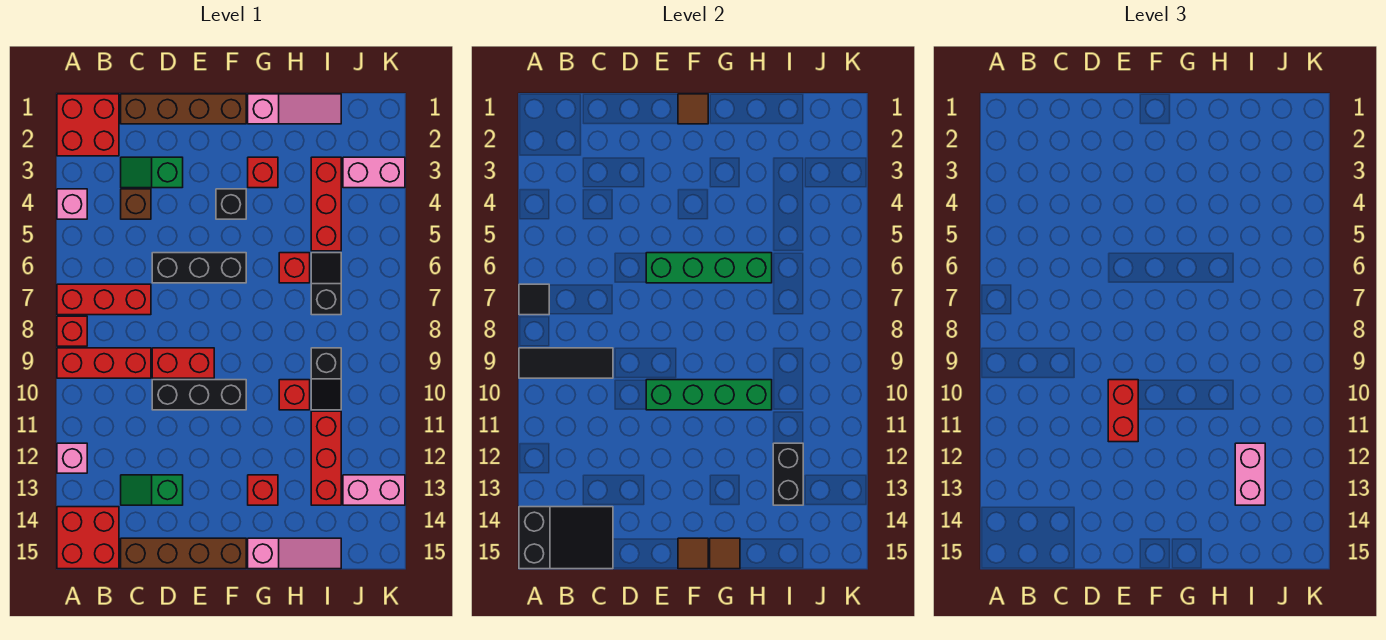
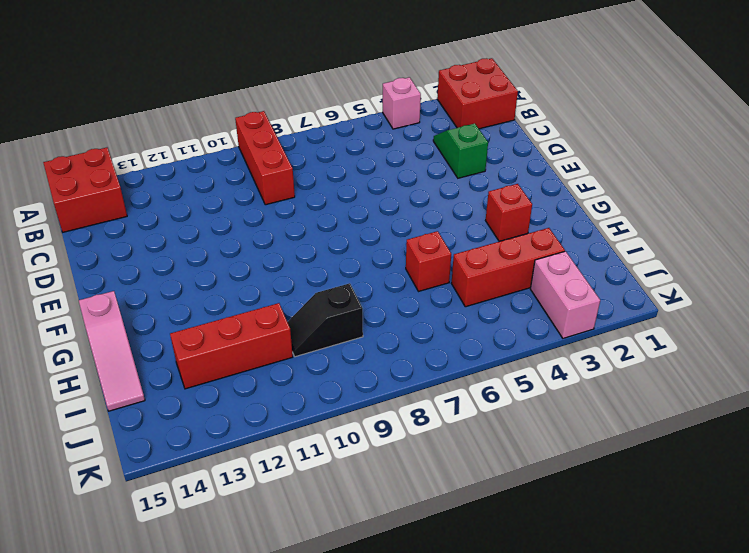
none -> red brick A7:C7 level 1
none -> red brick A8 level 1
none -> pink brick A12 level 1
none -> brown brick C1:F1 level 1

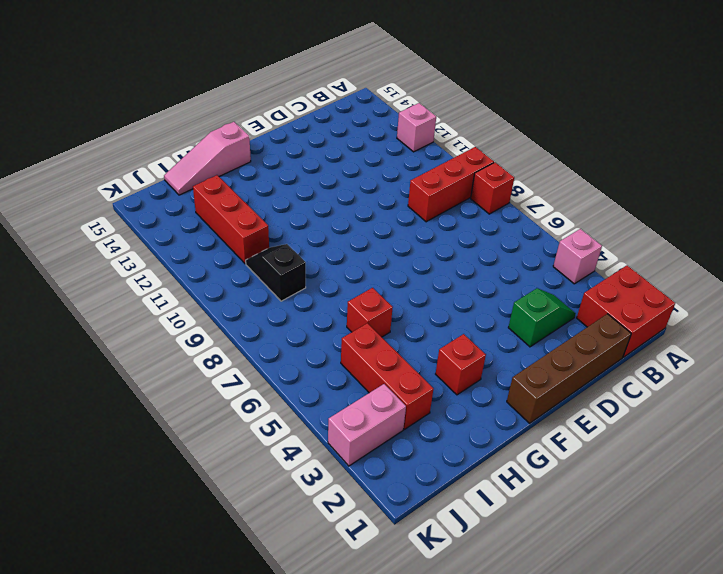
none -> red brick A7:C7 level 1
none -> red brick A14:B15 level 1
none -> brown brick C4 level 1
none -> green slope C13:D13 level 1 top D

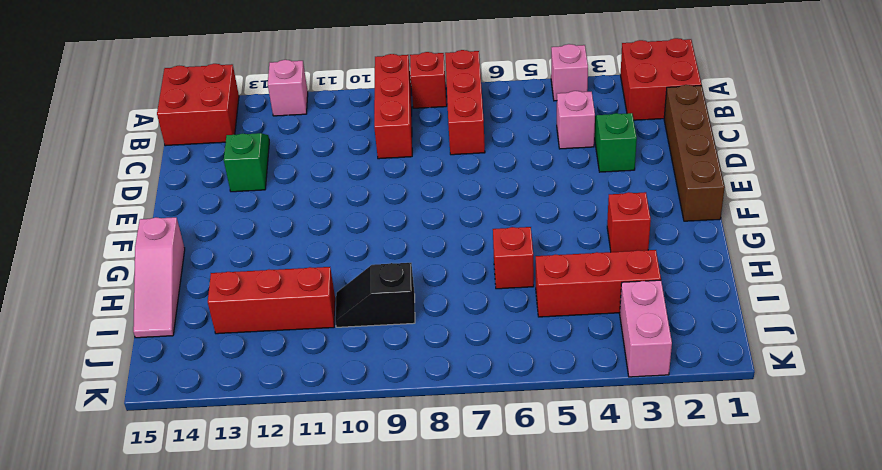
pink brick C4 level 1 -> brown brick C4 level 1
none -> brown brick C15:F15 level 1
none -> black brick D6:F6 level 1
none -> red brick D9:E9 level 1
none -> black brick D10:F10 level 1

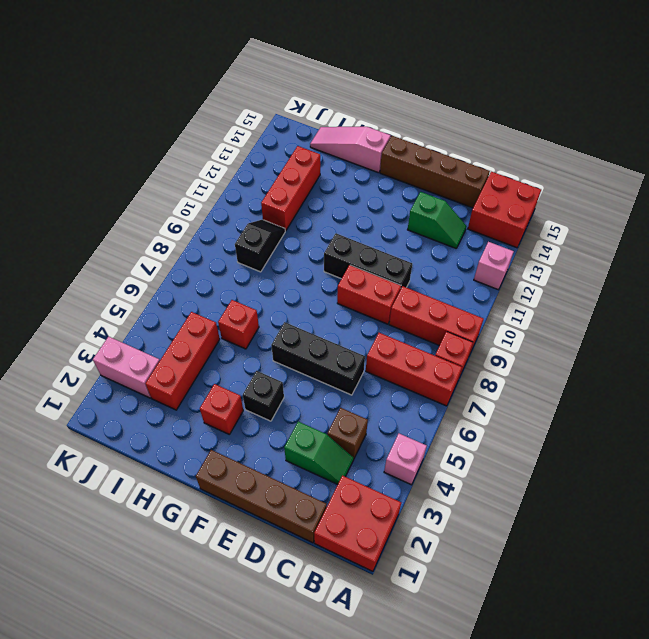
none -> pink slope G1:I1 level 1 top G
none -> red brick G13 level 1
none -> red brick H10 level 1
none -> black slope I6:I7 level 1 top 7

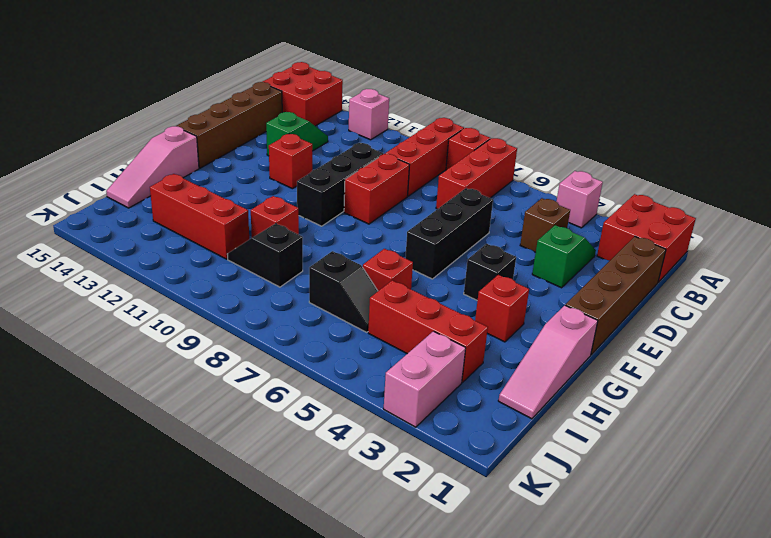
red brick E12 level 1 -> red brick G13 level 1
none -> pink brick J13:K13 level 1
none -> black tile A7 level 2
none -> black tile A9:C9 level 2
none -> black slope A14:C15 level 2 top A

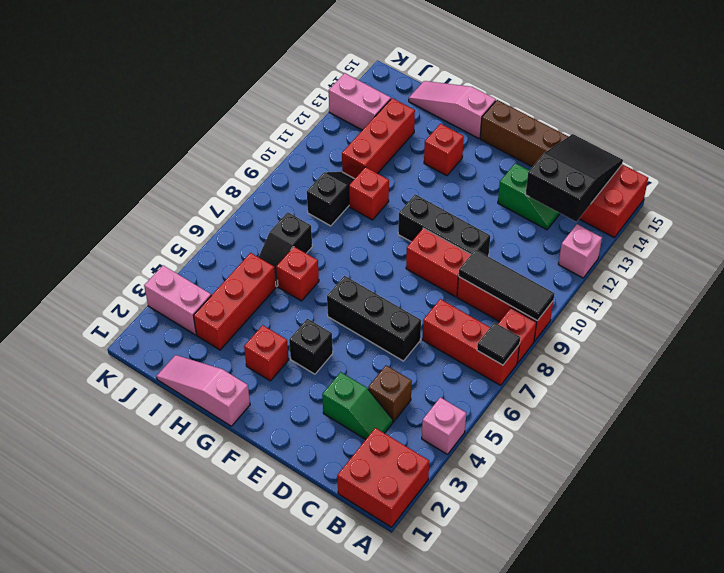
black slope B13:C15 level 2 top 13 -> black slope A14:C15 level 2 top A
none -> brown brick C1:F1 level 1
none -> green brick E6:H6 level 2
none -> green brick E10:H10 level 2
none -> brown tile F1 level 2

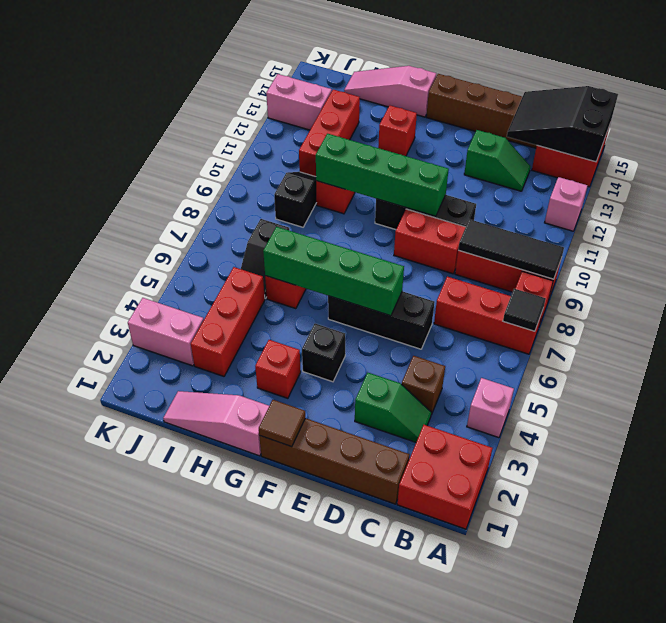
none -> brown tile F15 level 2
none -> brown tile G15 level 2
none -> black brick I12:I13 level 2
none -> red brick E10:E11 level 3

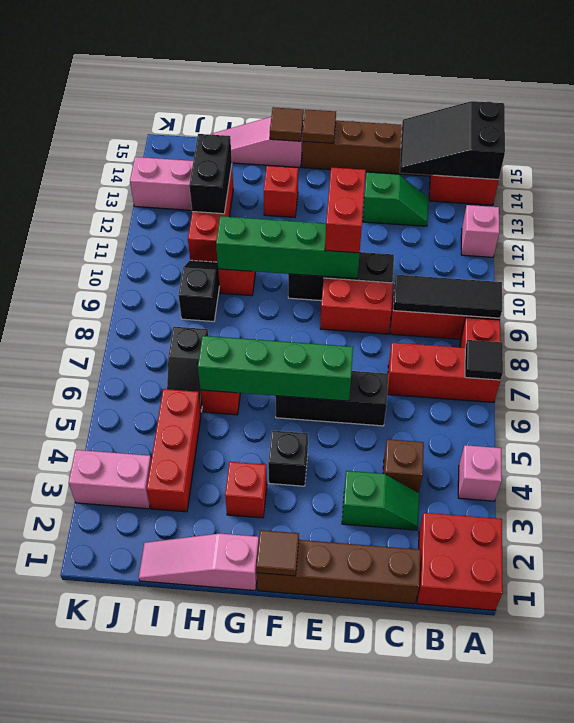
none -> pink brick I12:I13 level 3

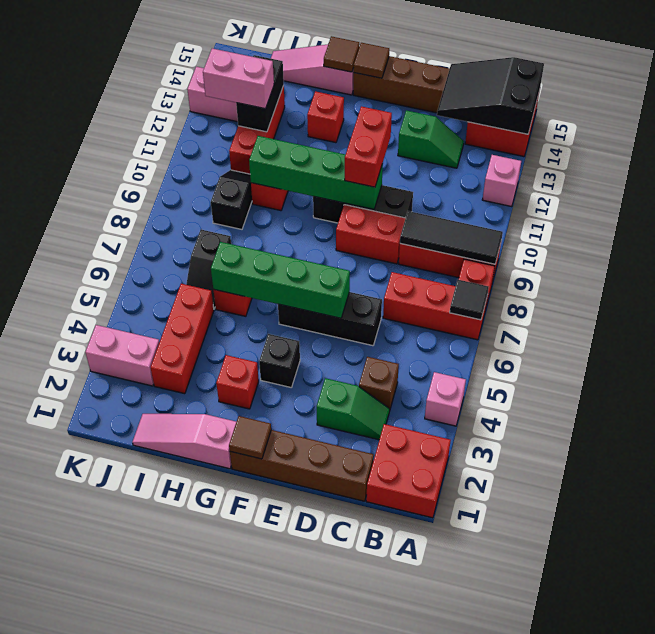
pink brick I12:J12 level 3 -> pink brick I12:I13 level 3

